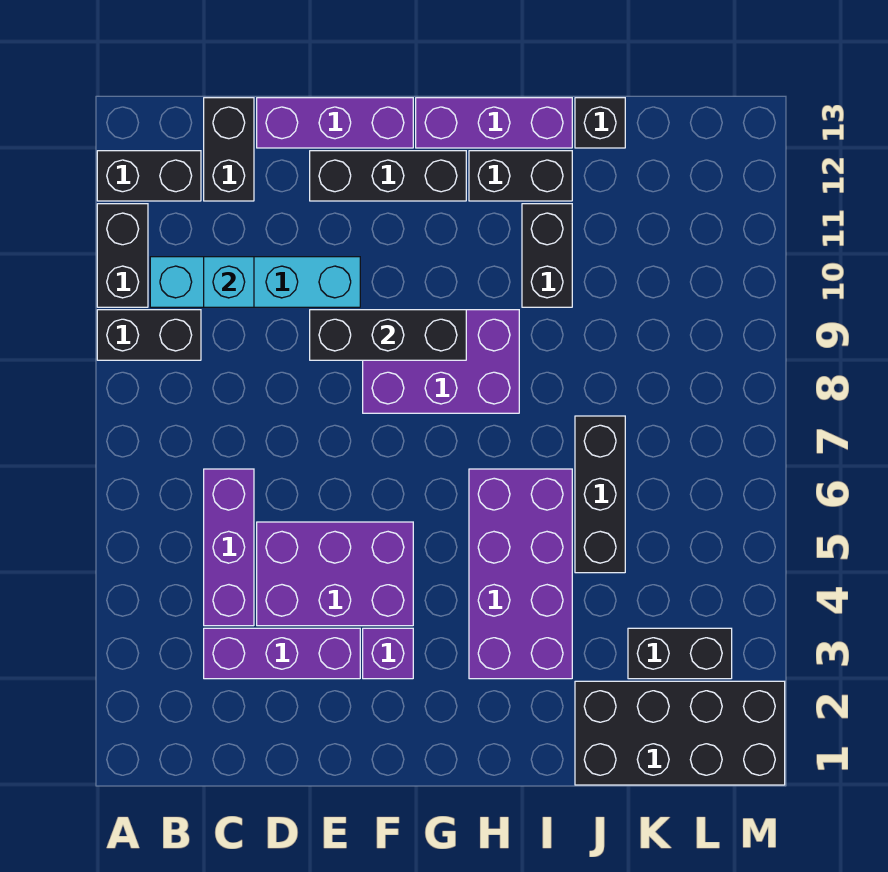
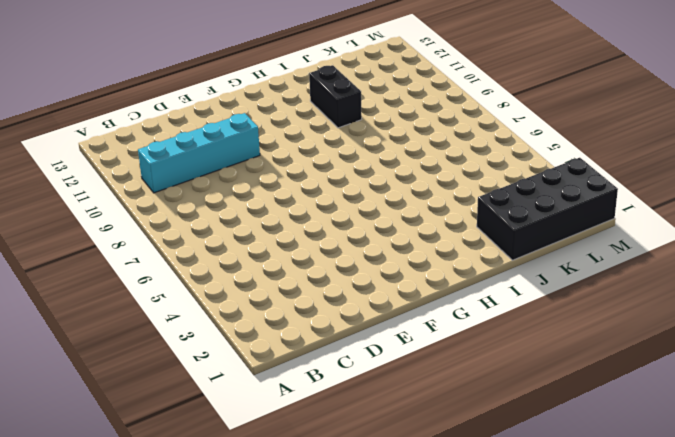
none -> black brick A9:B9 level 1
none -> black brick A10:A11 level 1
none -> black brick A12:B12 level 1

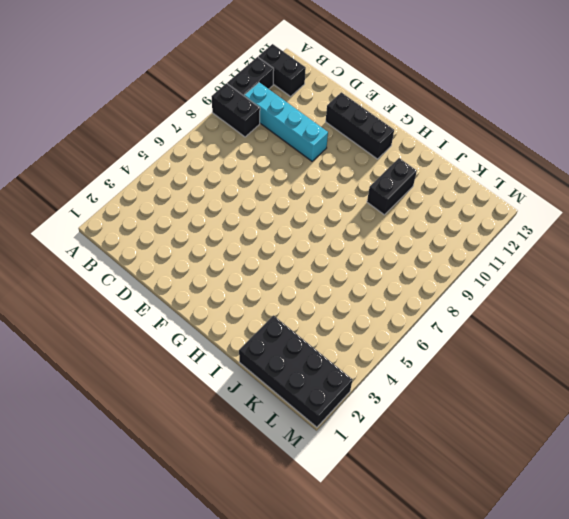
none -> purple brick C3:E3 level 1
none -> purple brick C4:C6 level 1
none -> black brick C12:C13 level 1

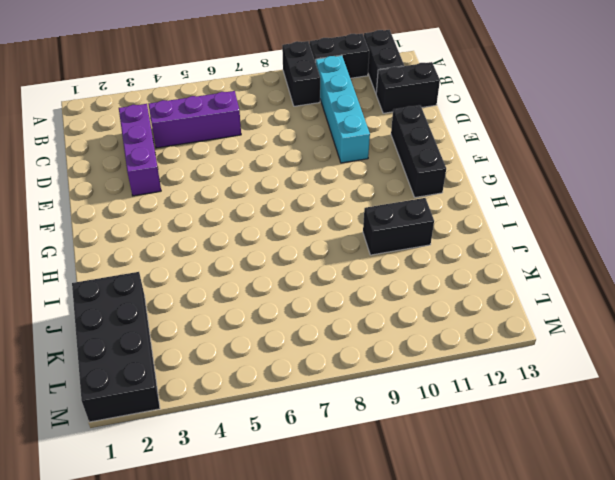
none -> purple brick D4:F5 level 1
none -> purple brick D13:F13 level 1
none -> purple brick F3 level 1

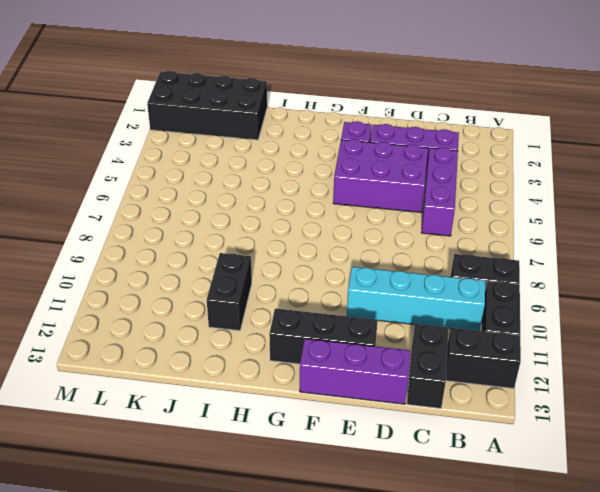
none -> purple brick F8:H9 level 1
none -> purple brick G13:I13 level 1
none -> purple brick H3:I6 level 1

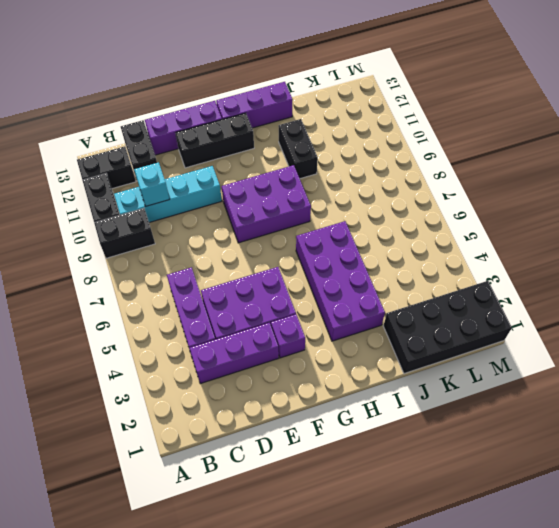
none -> black brick H12:I12 level 1
none -> black brick J5:J7 level 1
none -> black brick J13 level 1

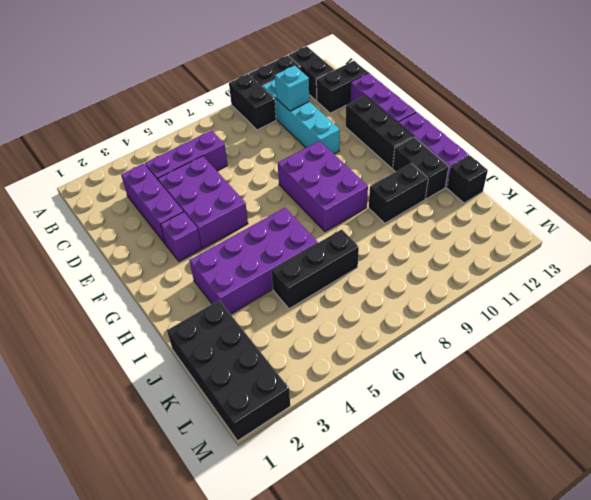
none -> black brick K3:L3 level 1
none -> black brick E9:G9 level 2

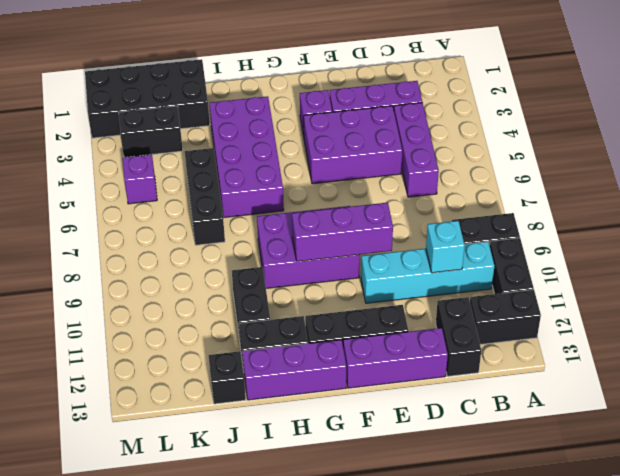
purple brick E9:G9 level 2 -> black brick E9:G9 level 2
purple brick L5 level 1 -> none

